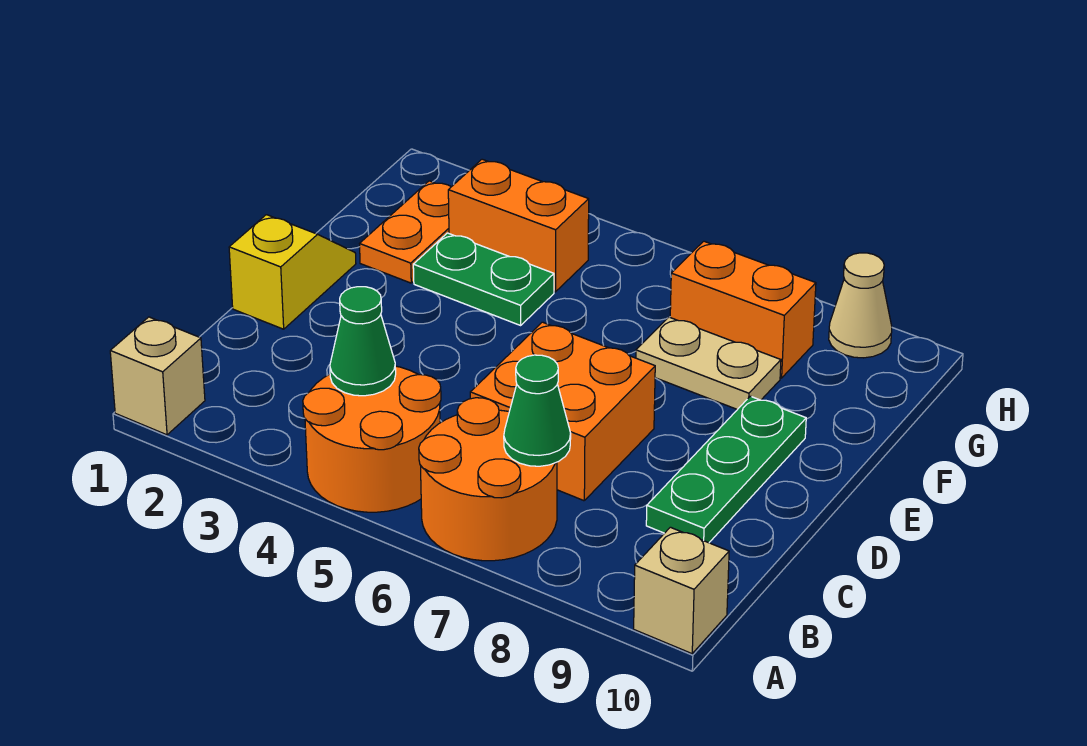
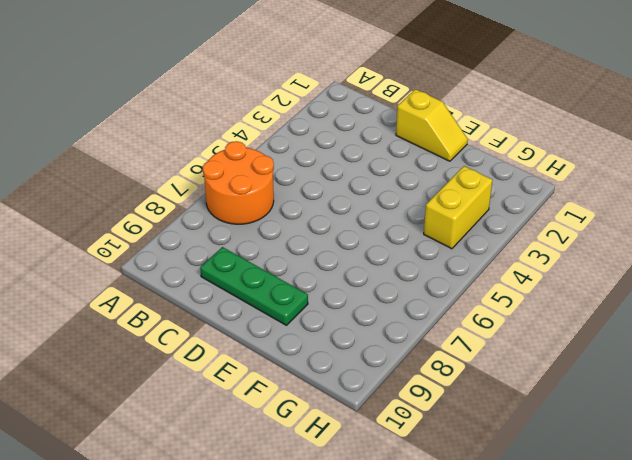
yellow brick G3:G4 level 1 -> orange brick G3:G4 level 1
none -> tan brick A1 level 1
none -> orange round brick A4:B5 level 1
none -> tan brick A10 level 1

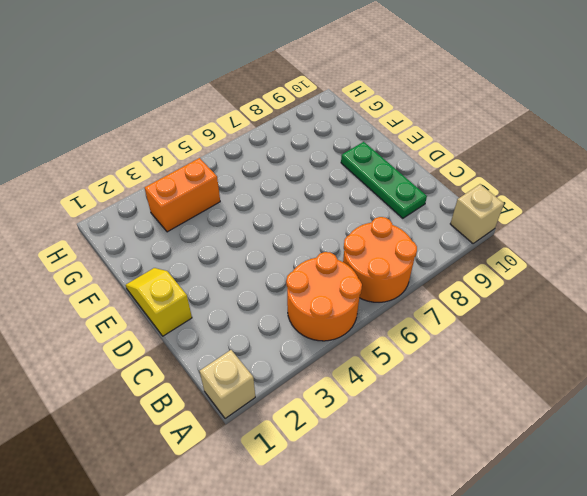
none -> orange brick C6:D7 level 1
none -> orange plate F2:G2 level 1
none -> green plate F3:F4 level 1

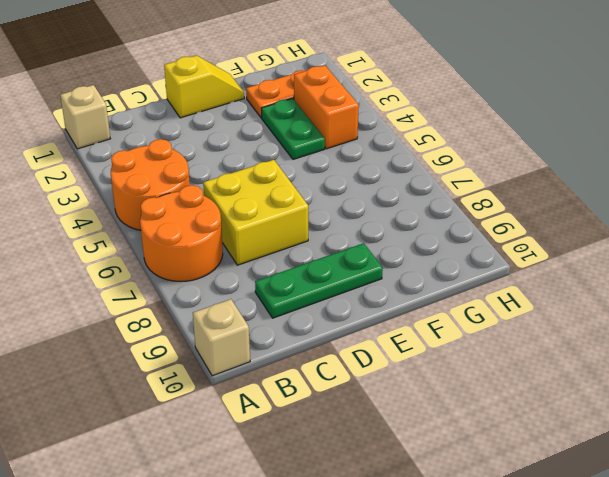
yellow brick C6:D7 level 1 -> orange brick C6:D7 level 1
none -> tan plate F7:F8 level 1
none -> orange brick G7:G8 level 1
none -> tan cone H9 level 1

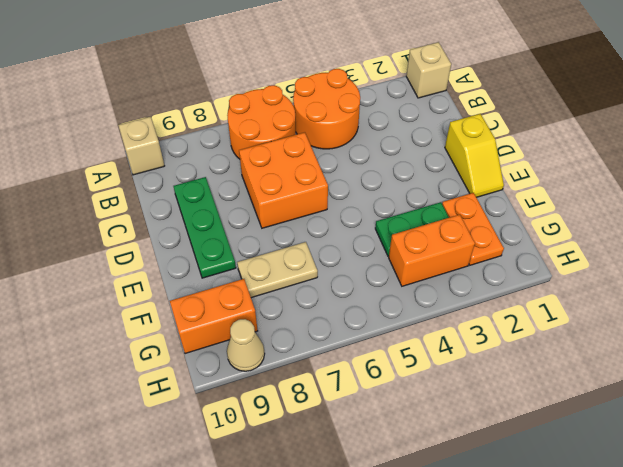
orange brick G9:G10 level 1 -> orange brick G7:G8 level 1
none -> green cone B4 level 2
none -> green cone B7 level 2

